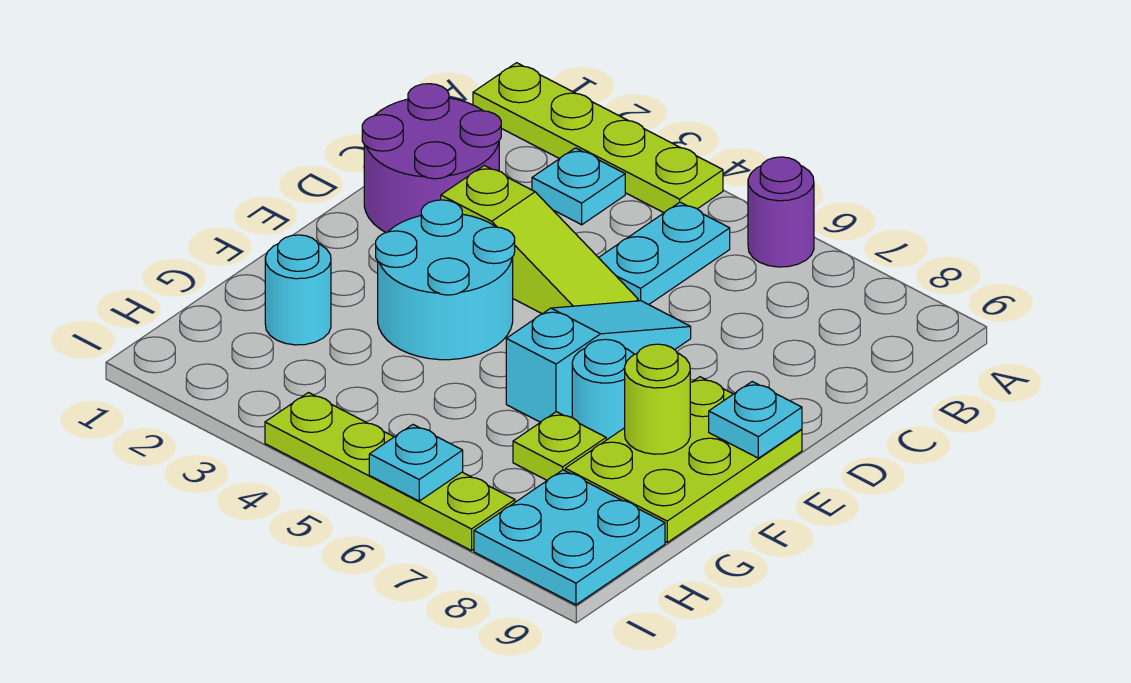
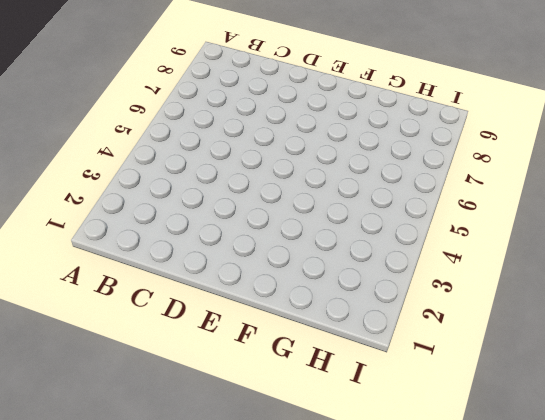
none -> lime plate A1:A4 level 1
none -> purple round brick A6 level 1
none -> cyan plate B3 level 1

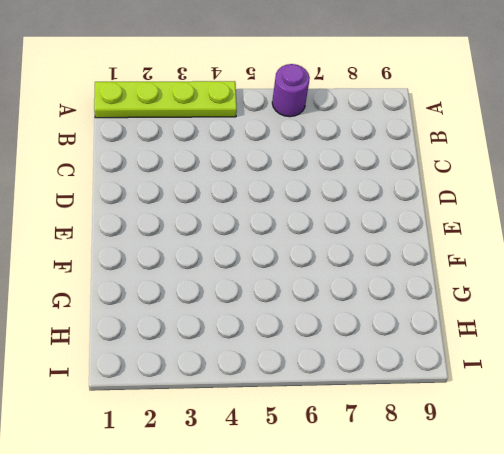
none -> cyan plate B3 level 1
none -> cyan plate B5:C5 level 1
none -> purple round brick C1:D2 level 1

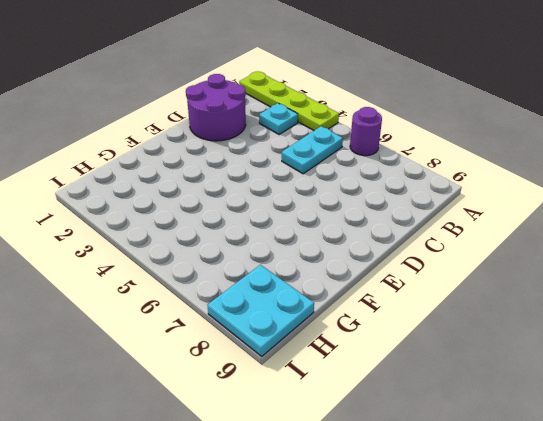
none -> lime slope D3:D5 level 1 top 3
none -> cyan slope D6:F6 level 1 top F
none -> cyan round brick E3:F4 level 1

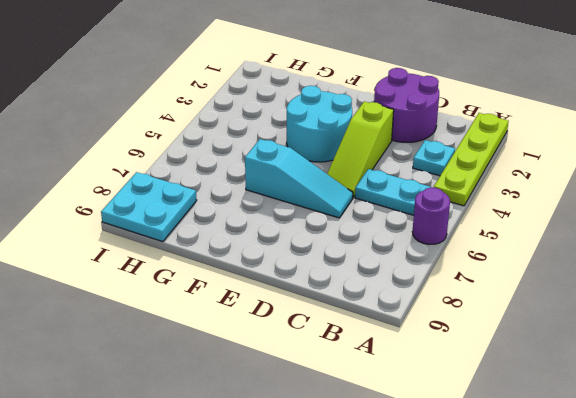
none -> lime plate E8:G9 level 1
none -> cyan round brick F7 level 1
none -> cyan round brick G2 level 1

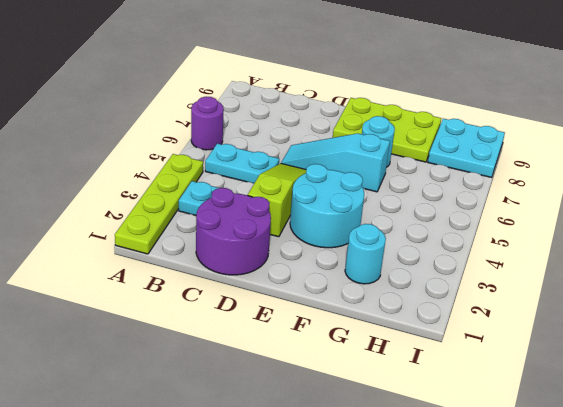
none -> lime plate G7 level 1
none -> lime plate I4:I7 level 1
none -> cyan plate E9 level 2

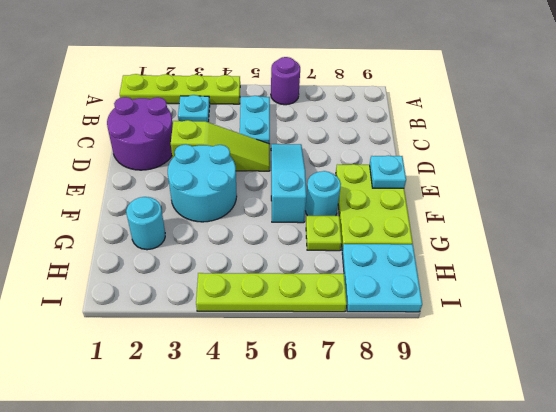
none -> lime round brick F8 level 2
none -> cyan plate I6 level 2

